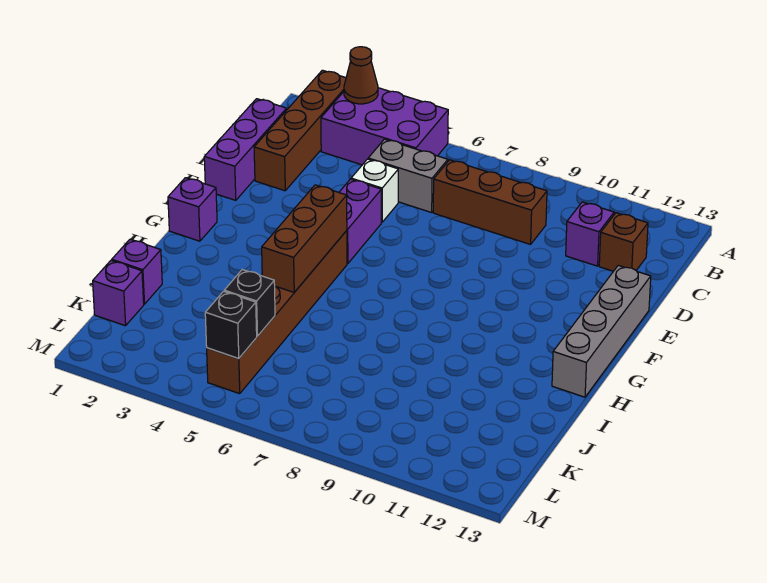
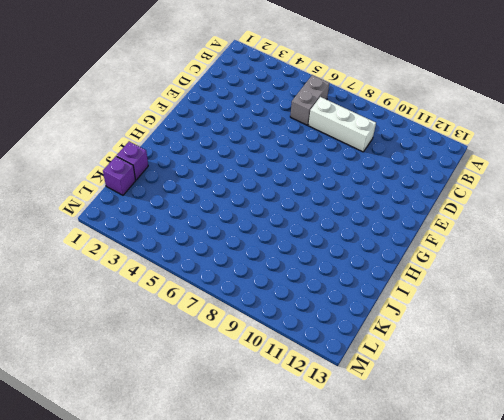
grey brick B6:C6 level 1 -> grey brick C5:C6 level 1
white brick C7:C9 level 1 -> brown brick C7:C9 level 1
none -> brown brick A2:D2 level 1
none -> purple brick A3:B5 level 1
none -> purple brick C1:E1 level 1

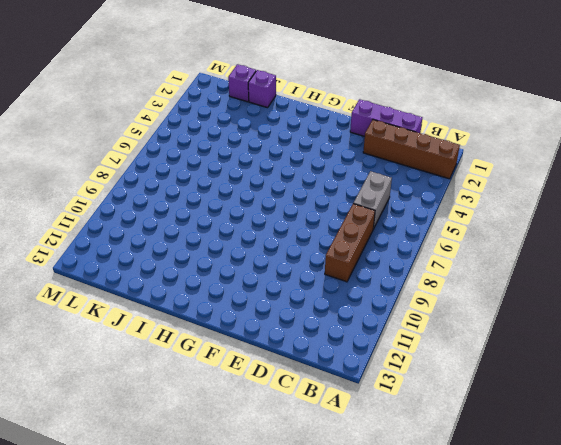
none -> purple brick A3:B5 level 1
none -> purple brick C11 level 1
none -> brown brick C12 level 1

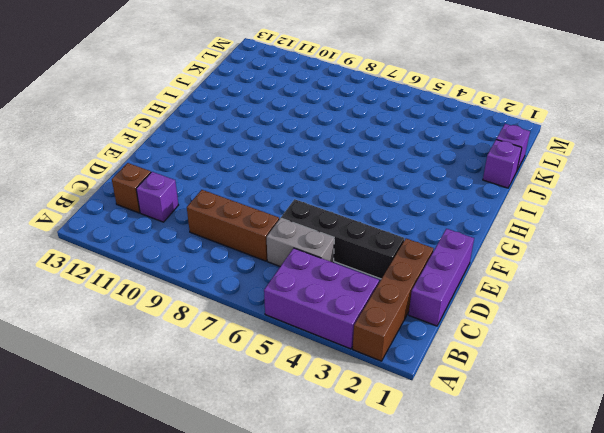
black brick D3:D6 level 1 -> white brick D5 level 1
none -> purple brick E5:F5 level 1
none -> grey brick E13:H13 level 1
none -> purple brick G1 level 1

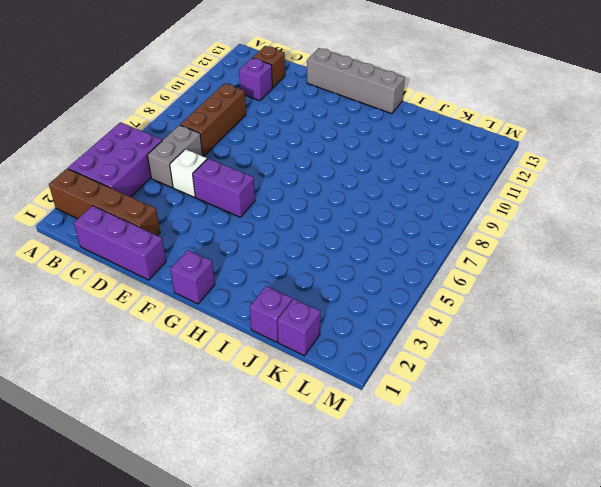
none -> brown brick G5:L5 level 1
none -> brown cone A3 level 2
none -> brown brick G5:I5 level 2

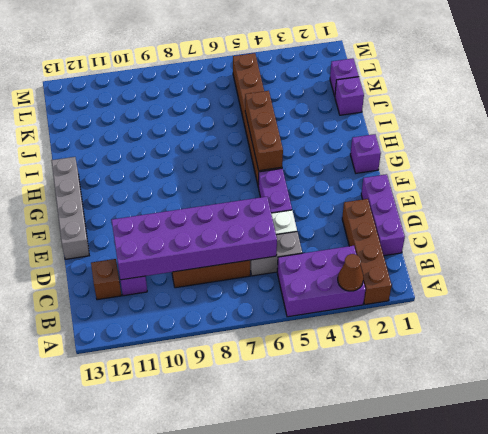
purple brick C6:D11 level 2 -> none
none -> black brick K5 level 2
none -> black brick L5 level 2

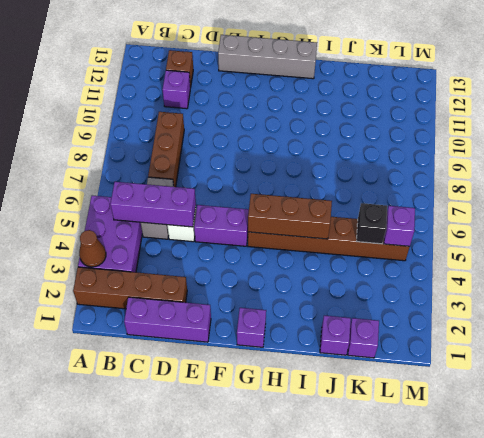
purple brick B5:D5 level 2 -> none
purple brick L5 level 2 -> black brick L5 level 2

